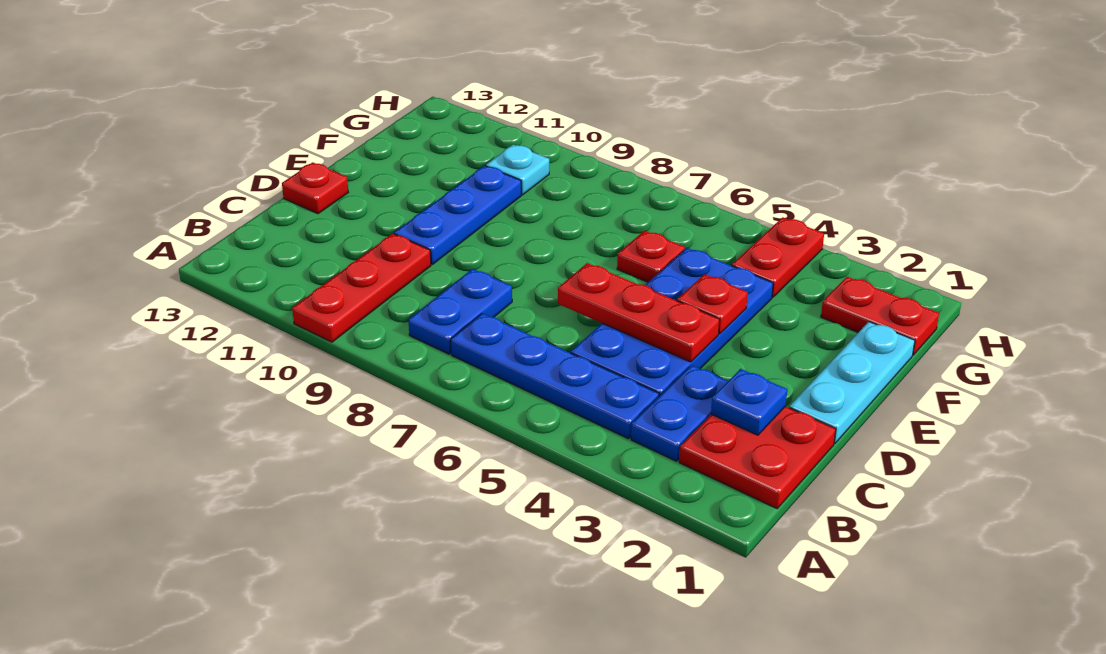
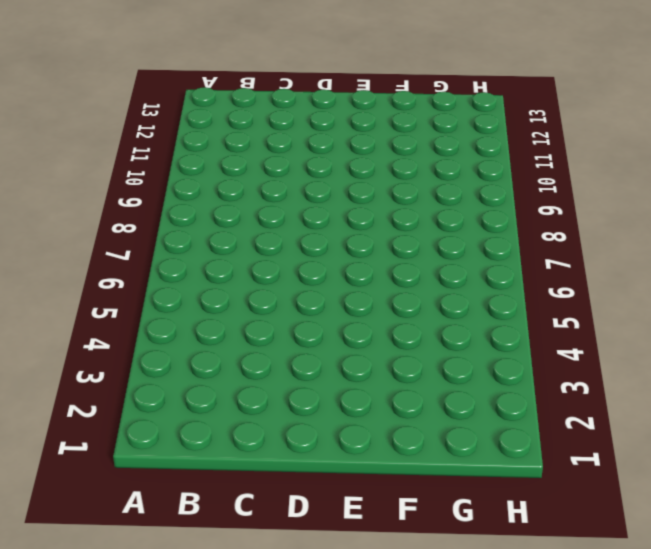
none -> red plate A10:C10 level 1
none -> red plate B1:C2 level 1
none -> blue plate B3:C3 level 1

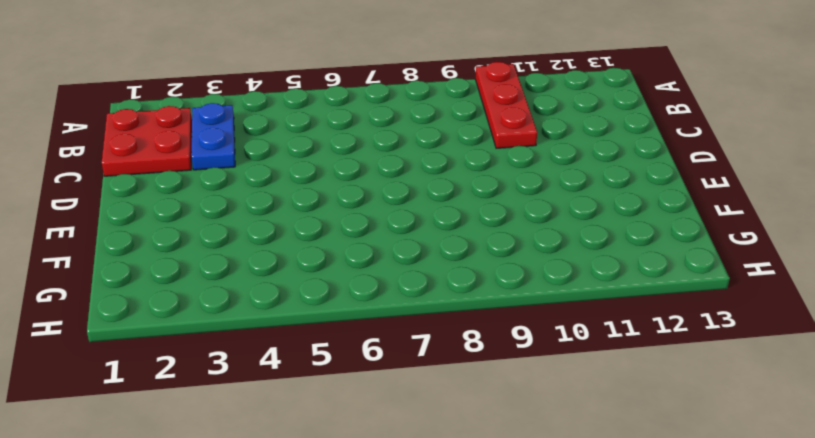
none -> blue plate B4:B7 level 1
none -> blue plate B8:C8 level 1
none -> blue plate C4:F5 level 1

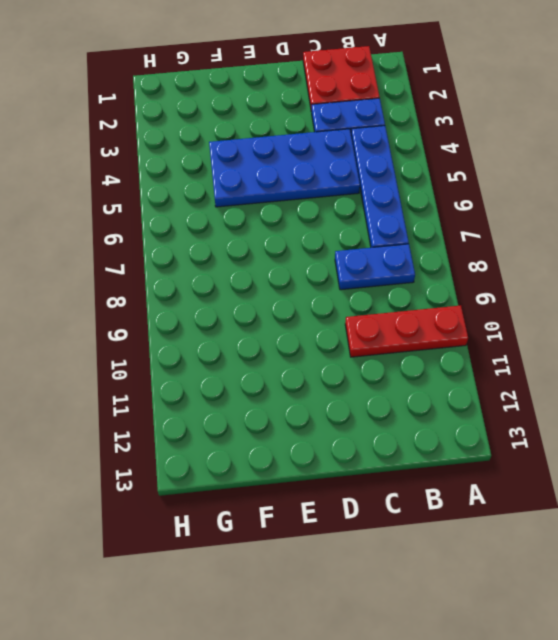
none -> cyan plate D1:F1 level 1
none -> blue plate D10:F10 level 1
none -> red plate D13 level 1

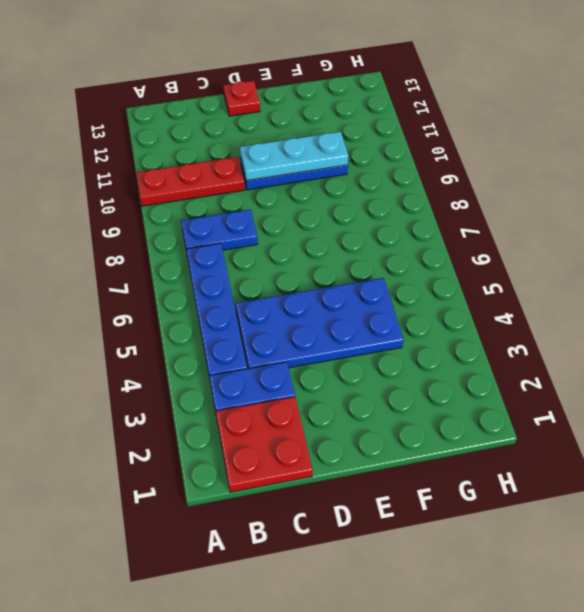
cyan plate D10:F10 level 2 -> cyan plate D1:F1 level 1
none -> red plate F6 level 1
none -> red plate G1:G2 level 1
none -> red plate G4:H4 level 1

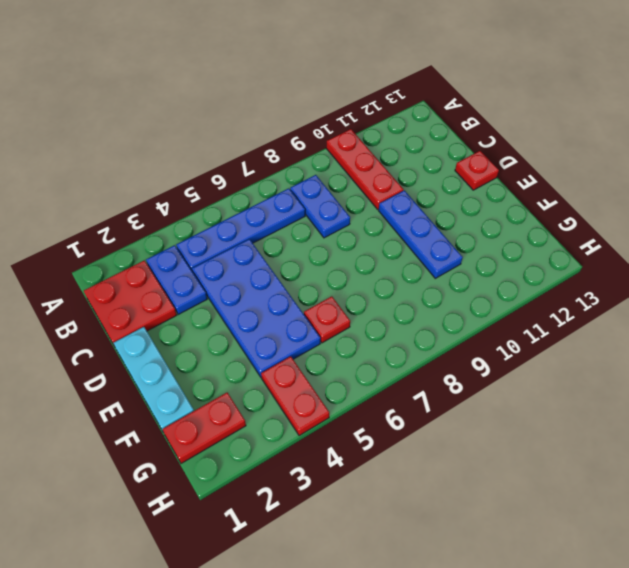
none -> cyan plate G10 level 1
none -> blue plate C2 level 2
none -> red plate D4:D6 level 2

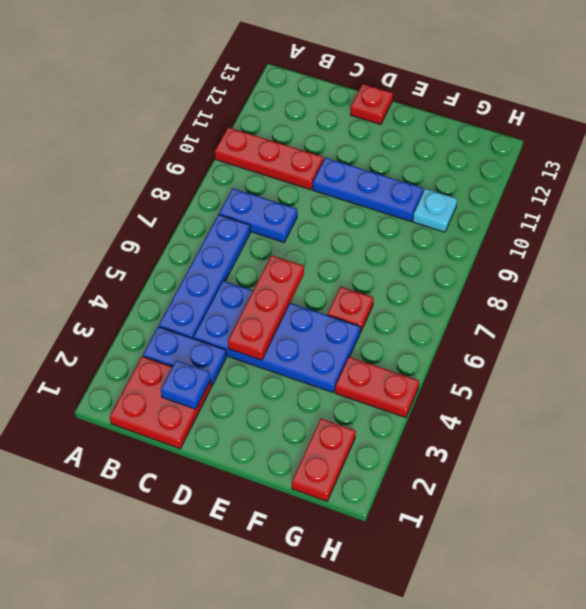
none -> cyan plate D1:F1 level 1
none -> red plate E4 level 2

